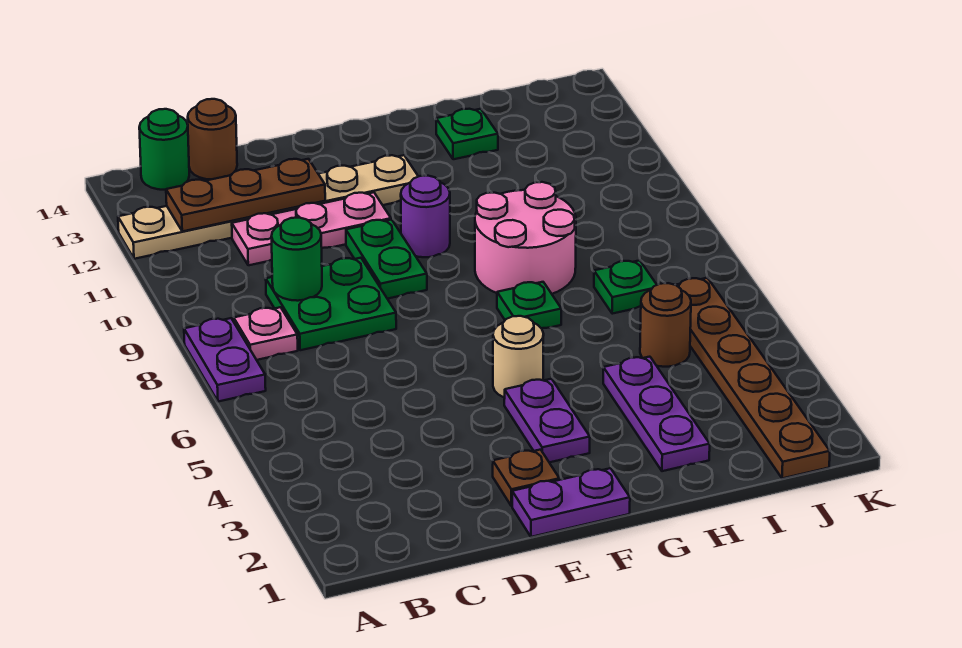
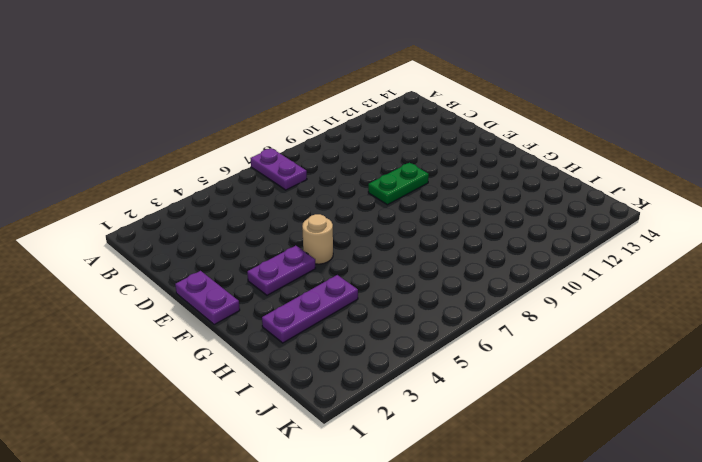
purple plate A7:B7 level 1 -> purple plate A7:A8 level 1
none -> tan plate A12:F12 level 1
none -> pink plate B8 level 1
none -> green round brick B14 level 1

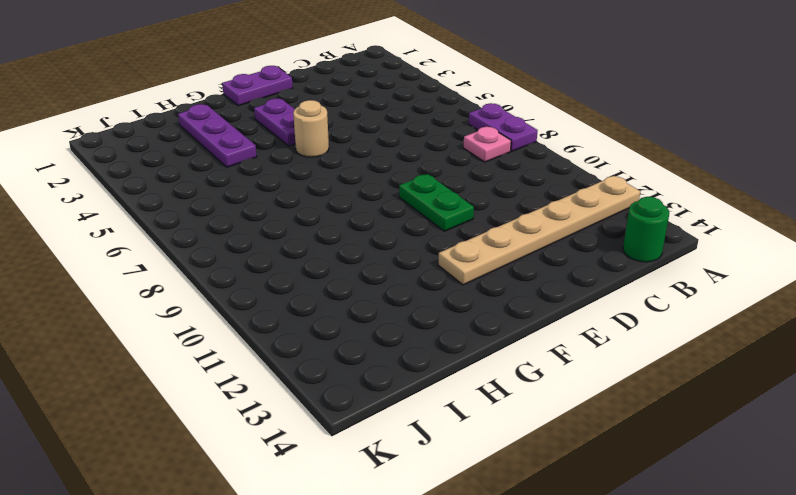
none -> green plate C8:D9 level 1
none -> pink plate C11:E11 level 1
none -> brown round brick C14 level 1

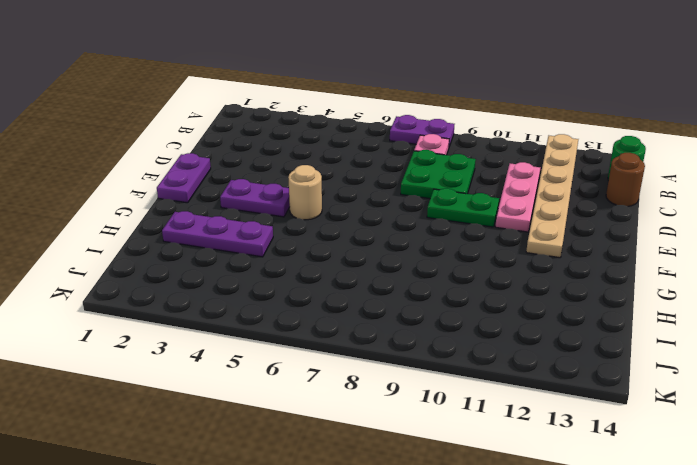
none -> brown plate E2 level 1
none -> purple round brick F10 level 1
none -> green plate G7 level 1

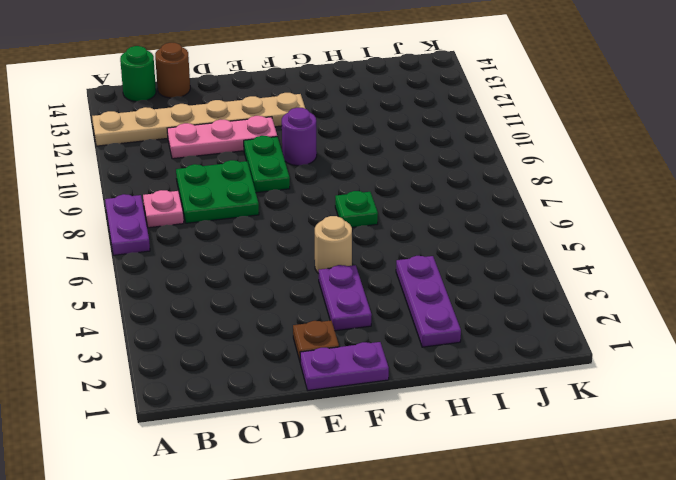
none -> pink round brick G8:H9 level 1
none -> green plate H13 level 1
none -> brown round brick I5 level 1

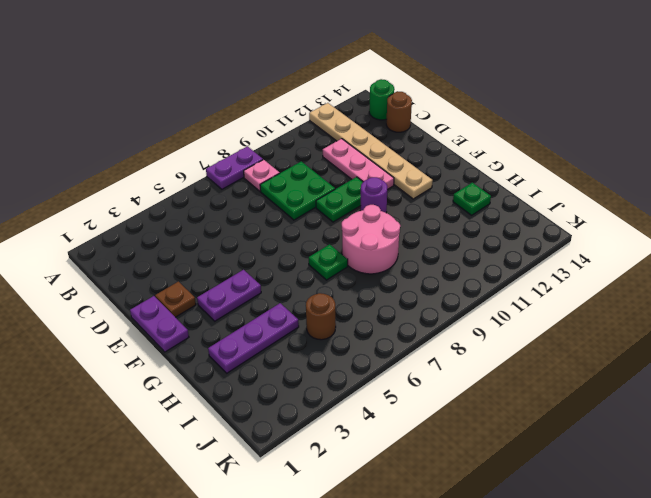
none -> tan round brick F5 level 1
none -> green plate I7 level 1
none -> brown plate J1:J6 level 1

